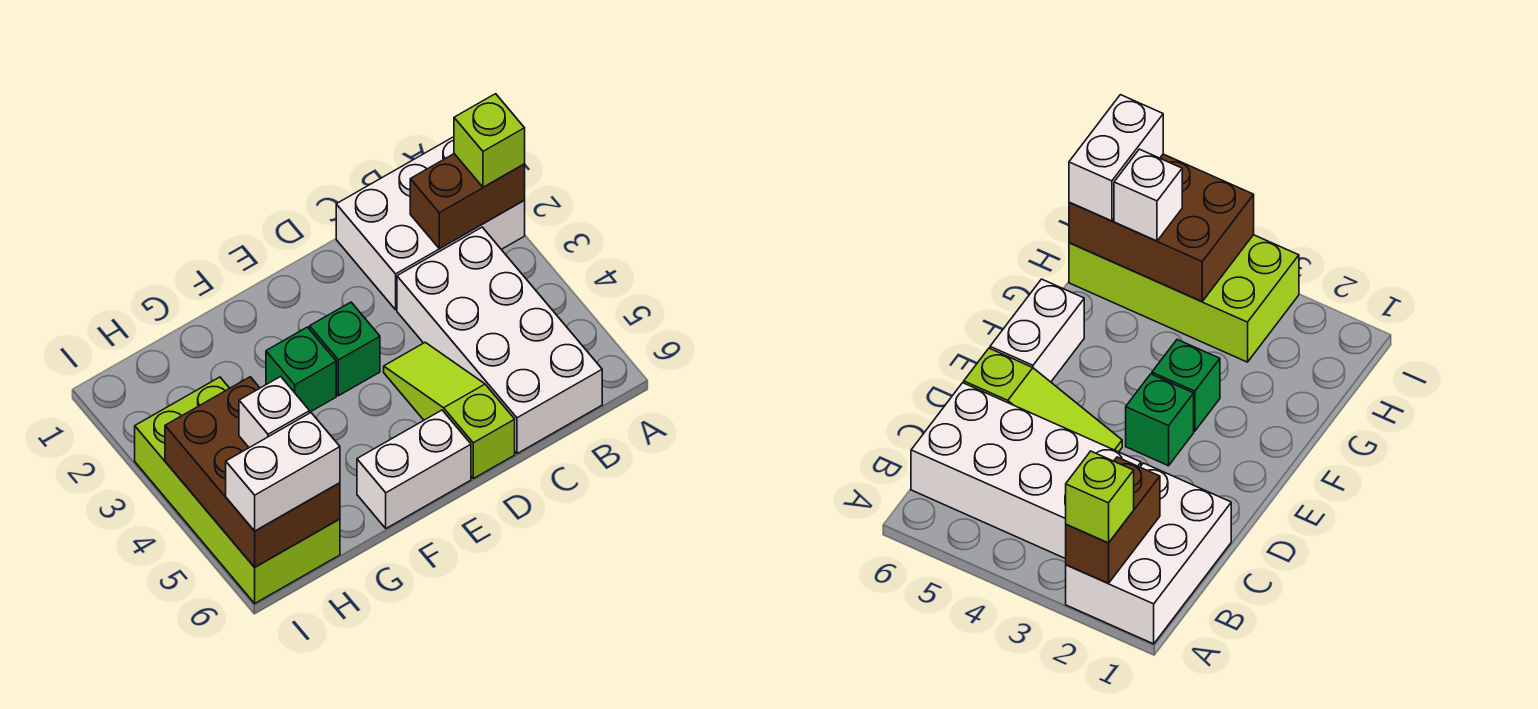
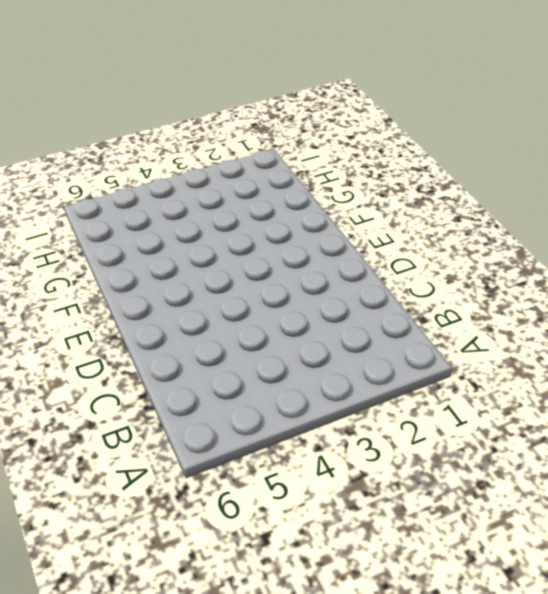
none -> white brick A1:C2 level 1
none -> white brick B3:C6 level 1
none -> lime slope D4:D6 level 1 top 6

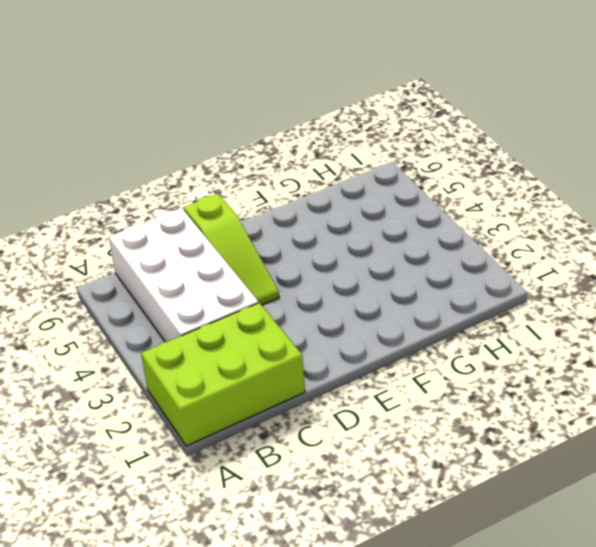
lime brick A1:C2 level 1 -> white brick A1:C2 level 1
none -> green brick E3 level 1
none -> white brick E6:F6 level 1
none -> green brick F3 level 1

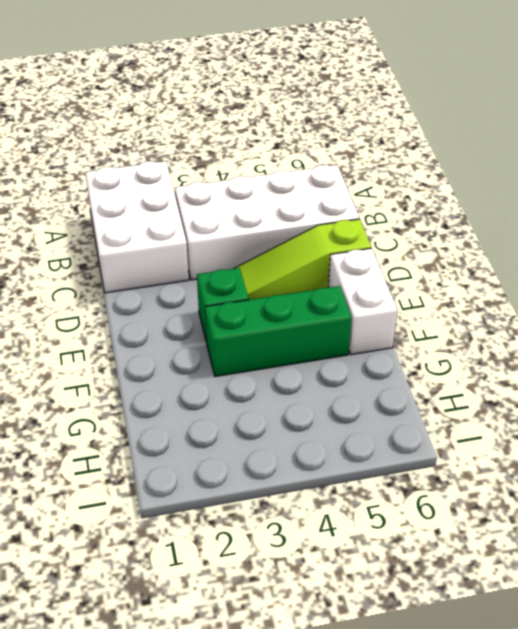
green brick F3:F5 level 1 -> green brick F3 level 1
none -> lime brick H3:I6 level 1
none -> brown brick A2:B2 level 2
none -> brown brick H4:I6 level 2

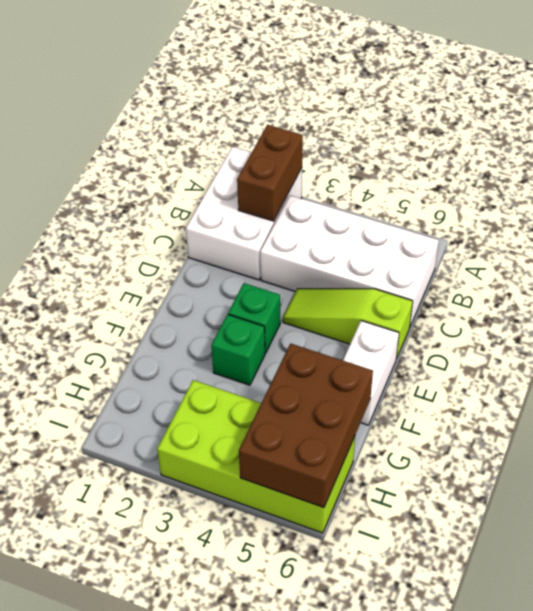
brown brick G5:I6 level 2 -> brown brick H4:I6 level 2
none -> lime brick A2 level 3
none -> white brick H5 level 3
none -> white brick H6:I6 level 3

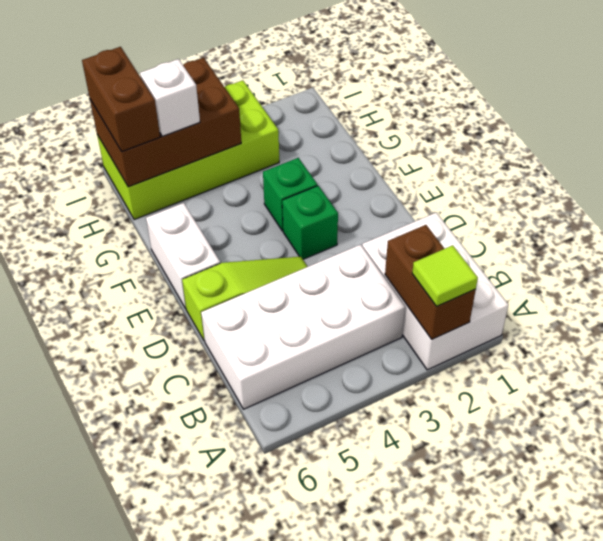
lime tile A2 level 3 -> lime brick A2 level 3
brown brick H6:I6 level 3 -> white brick H6:I6 level 3

